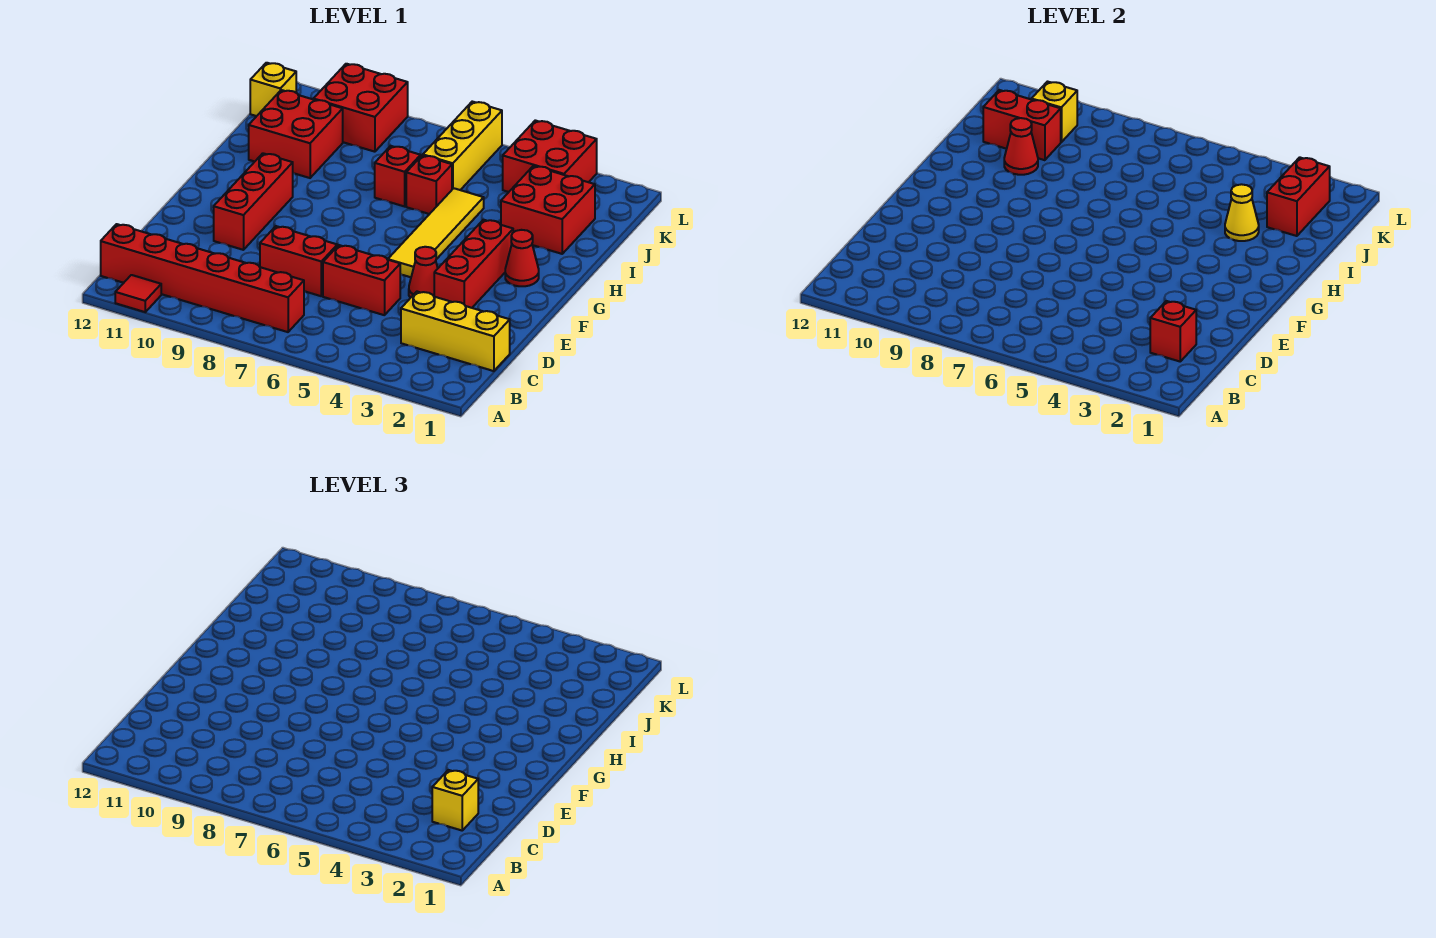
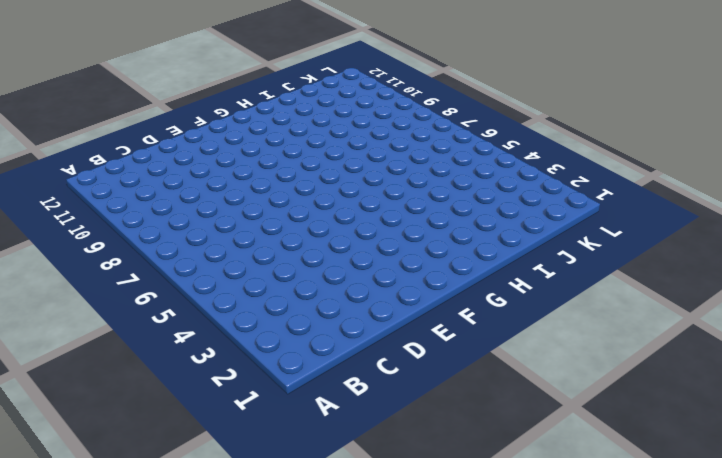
none -> red tile A11 level 1
none -> red brick B7:B12 level 1
none -> yellow brick C1:C3 level 1

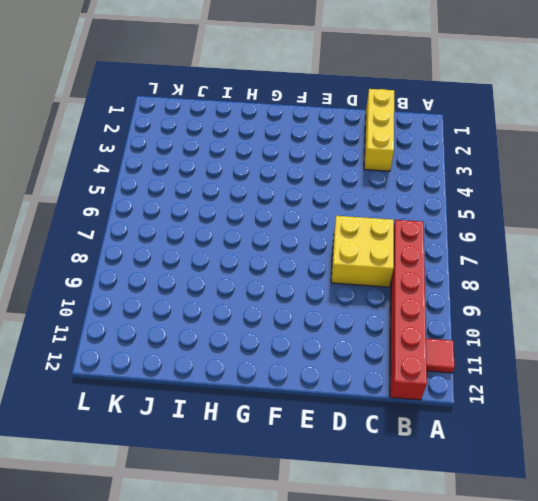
yellow brick C7:D8 level 1 -> red brick D7:D8 level 1
none -> red brick D5:D6 level 1
none -> red brick E3:G3 level 1
none -> red cone E4 level 1

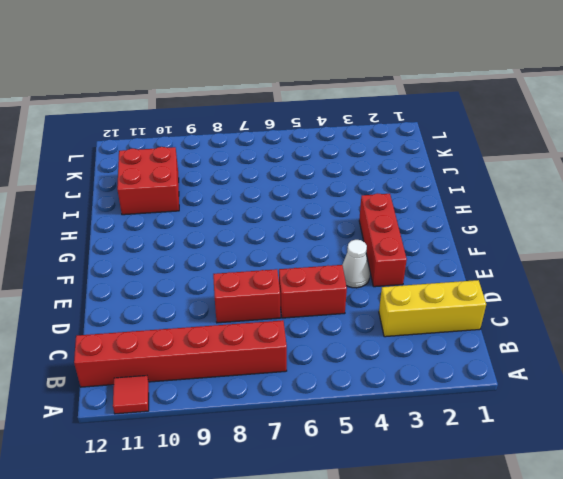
white cone E4 level 1 -> red cone E4 level 1
none -> red brick E10:G10 level 1
none -> yellow tile F5:I5 level 1
none -> red cone G2 level 1

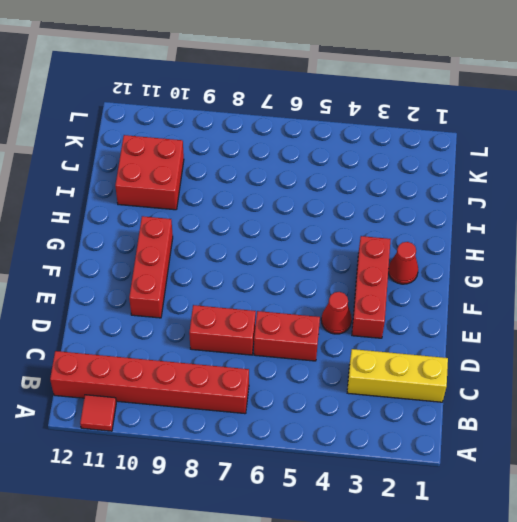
none -> yellow tile F5:I5 level 1
none -> red brick I2:J3 level 1
none -> red brick I6 level 1

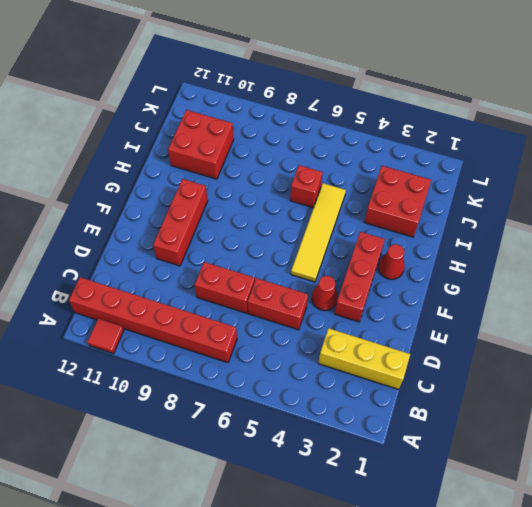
none -> red brick I7 level 1
none -> yellow brick J6:L6 level 1
none -> red brick K3:L4 level 1

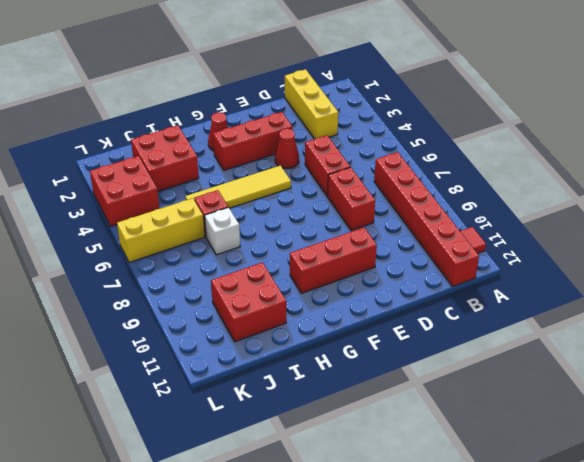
white brick I7 level 1 -> red brick I7 level 1
none -> red brick K9:L10 level 1
none -> yellow brick K12 level 1
none -> red brick C2 level 2

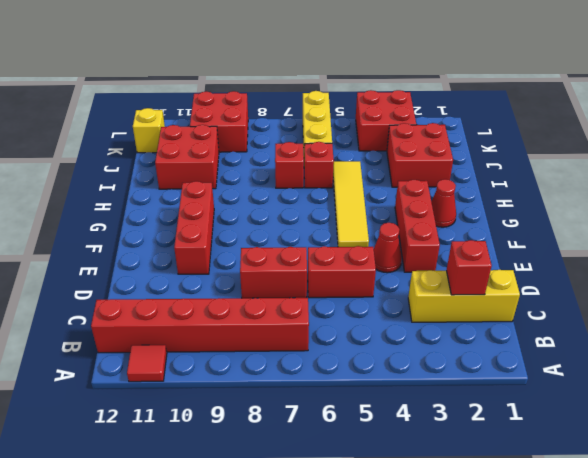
none -> yellow cone I3 level 2
none -> red cone I10 level 2
none -> red brick J2:K2 level 2

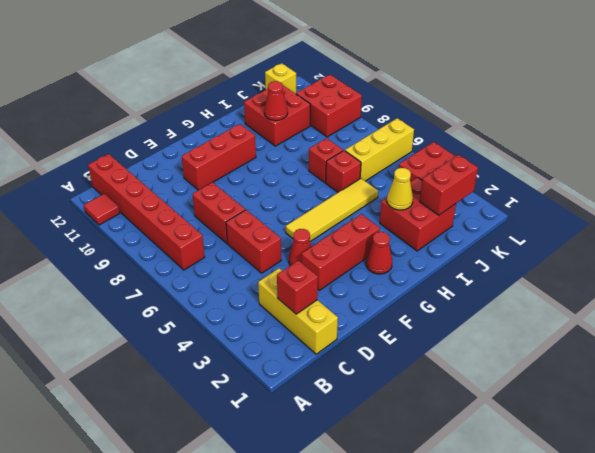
none -> red brick J10:J11 level 2
none -> yellow brick K10 level 2
none -> yellow brick C2 level 3

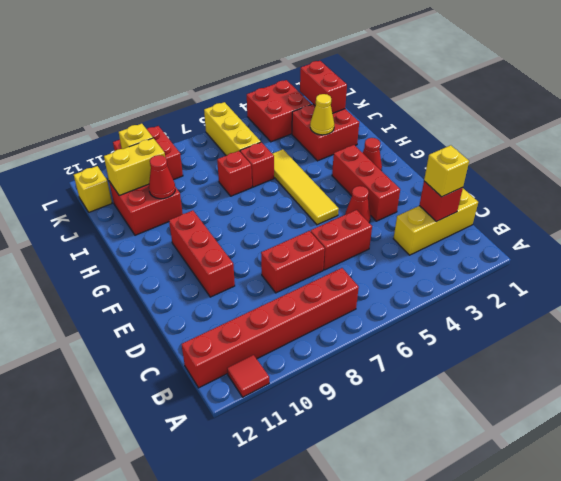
yellow brick J10:J11 level 2 -> red brick J10:J11 level 2

